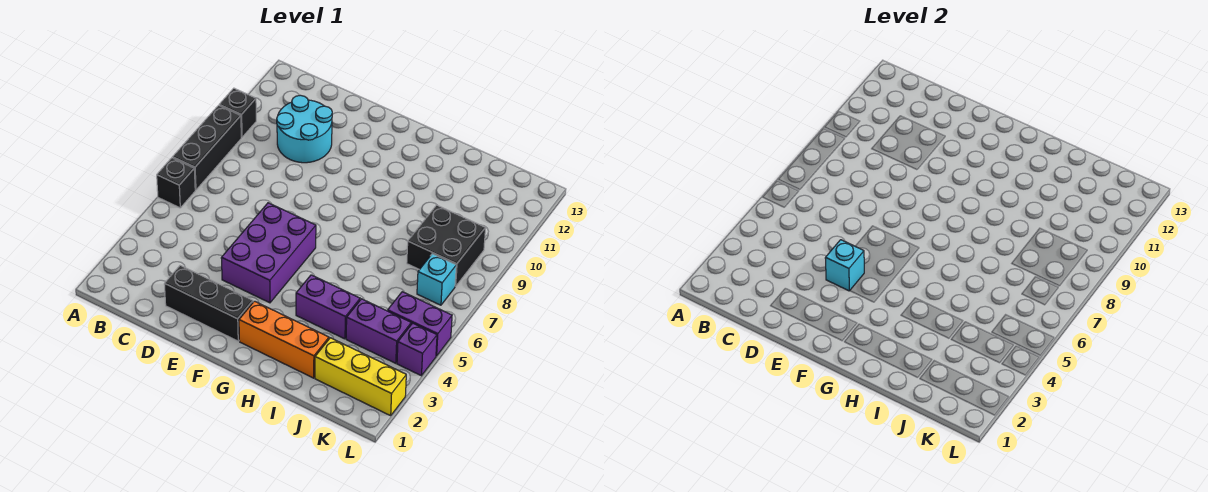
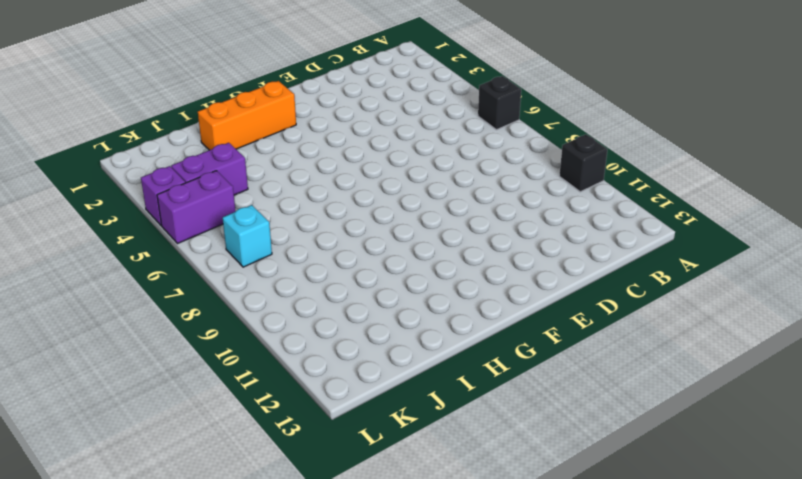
none -> black brick A7:A9 level 1
none -> cyan round brick C10:D11 level 1
none -> black brick D2:F2 level 1

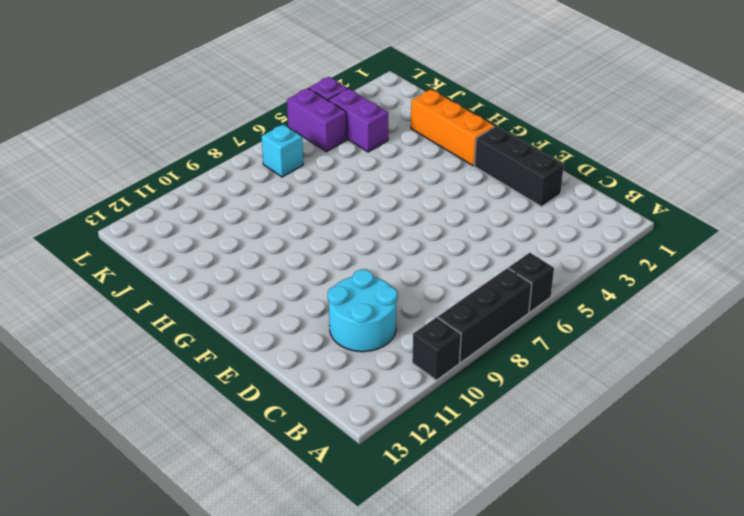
none -> purple brick E4:F6 level 1
none -> purple brick H4:I4 level 1
none -> yellow brick J2:L2 level 1

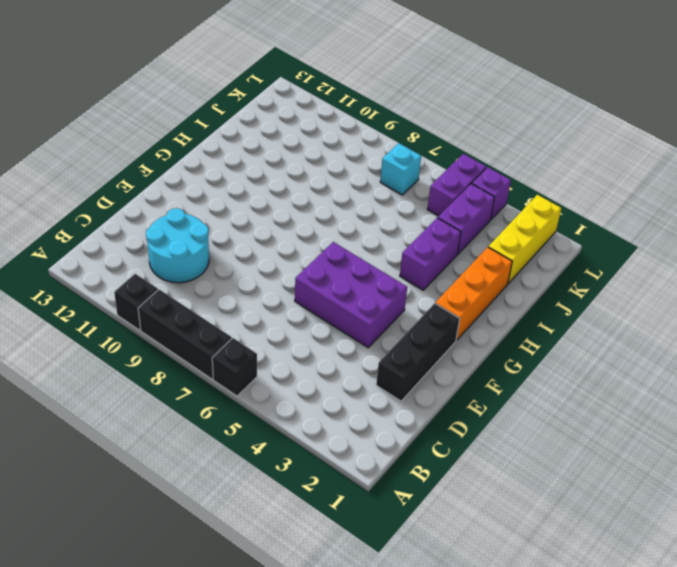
none -> black brick J8:K9 level 1
none -> cyan brick E4 level 2

